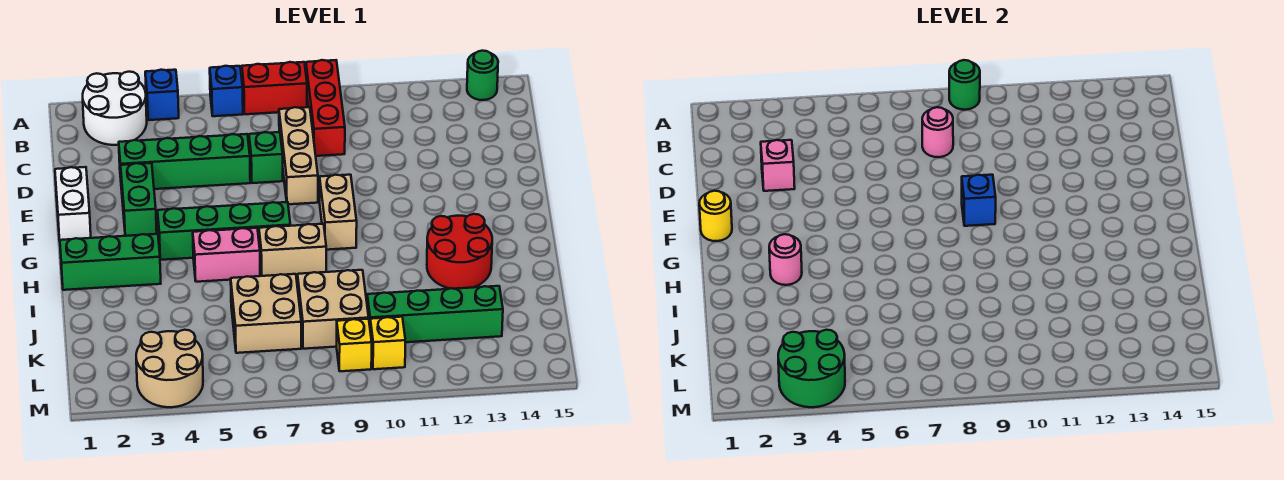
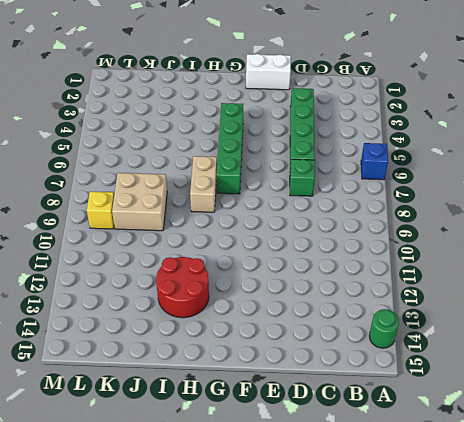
none -> white round brick A2:B3 level 1
none -> blue brick A4 level 1
none -> red brick A7:A8 level 1
none -> red brick A9:C9 level 1

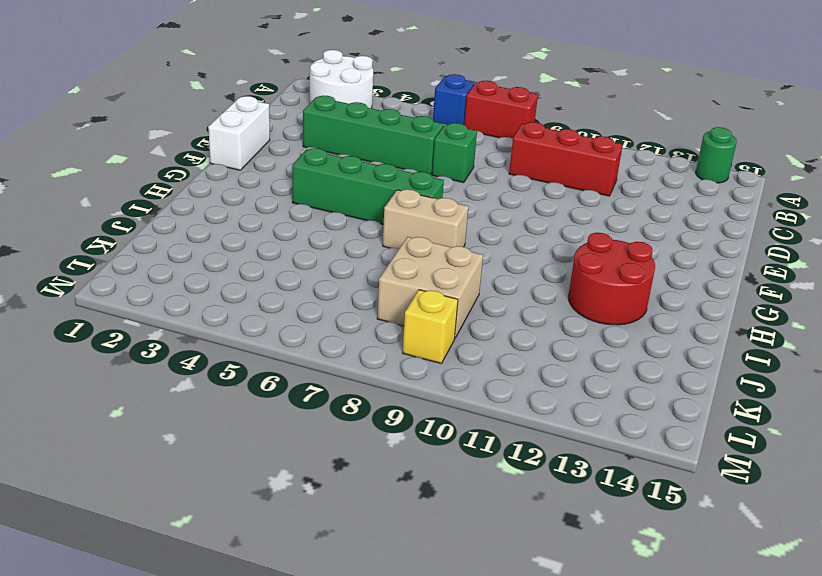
red brick C9:C11 level 1 -> red brick A9:C9 level 1
none -> blue brick A4 level 1
none -> tan brick C8:E8 level 1
none -> green brick E3:F3 level 1
none -> tan brick F9:G9 level 1

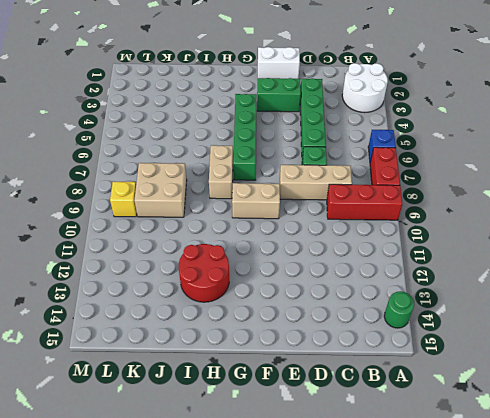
none -> blue brick A4 level 1
none -> green brick H1:H3 level 1
none -> pink brick H5:H6 level 1
none -> tan brick J6:K7 level 1

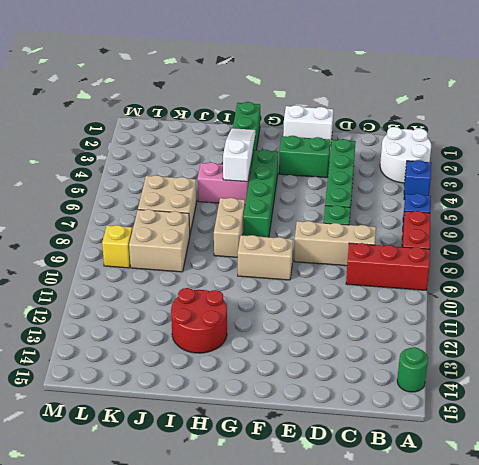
white slope H3:H5 level 2 top 5 -> pink round brick H3 level 2
pink brick H5:I5 level 1 -> pink brick H5:H6 level 1
none -> green brick K10:K13 level 1
none -> tan round brick L3:M4 level 1
none -> yellow brick L10 level 1
none -> green round brick A9 level 2

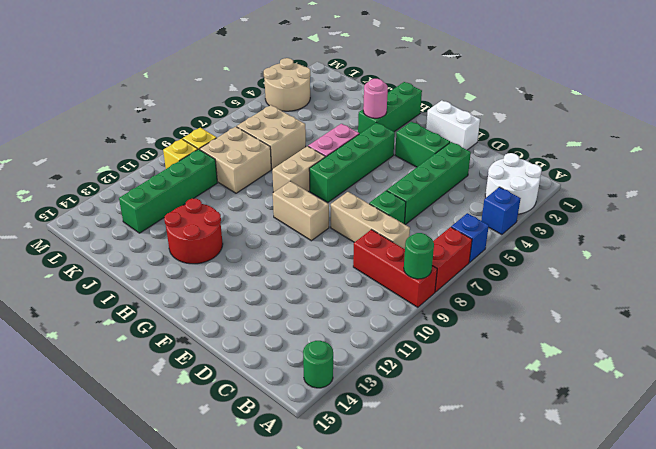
none -> pink round brick C8 level 2
none -> pink brick D3 level 2
none -> yellow round brick F1 level 2
none -> blue brick F9 level 2

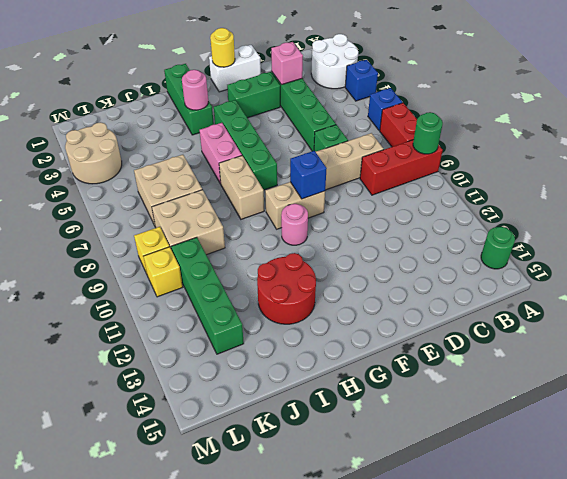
pink round brick G10 level 1 -> pink round brick C8 level 2
none -> green round brick L3:M4 level 2

